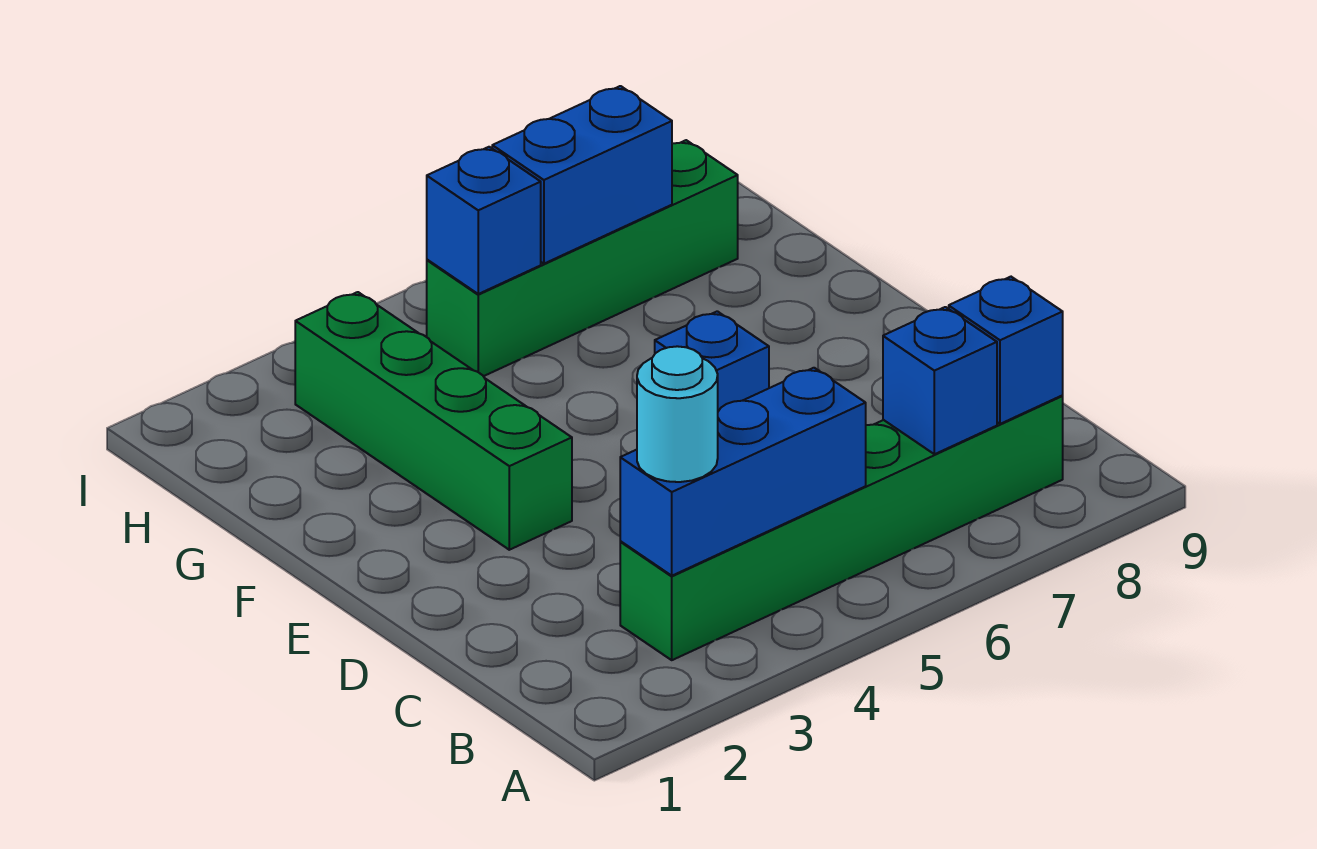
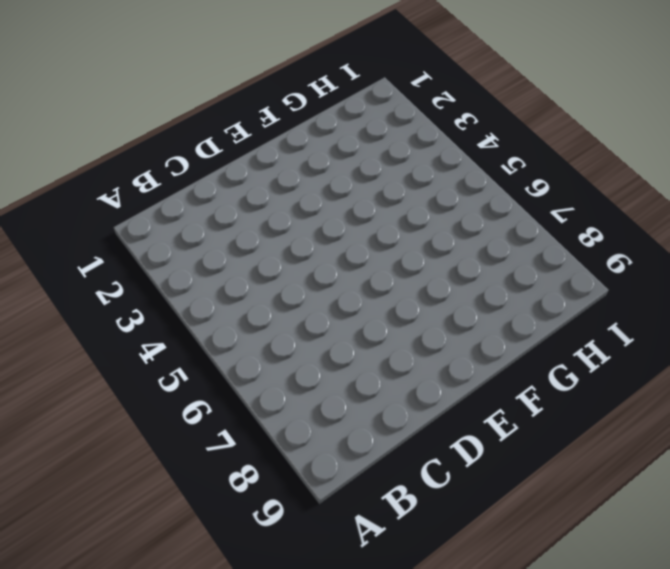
none -> green brick B3:B8 level 1
none -> green brick E3:H3 level 1

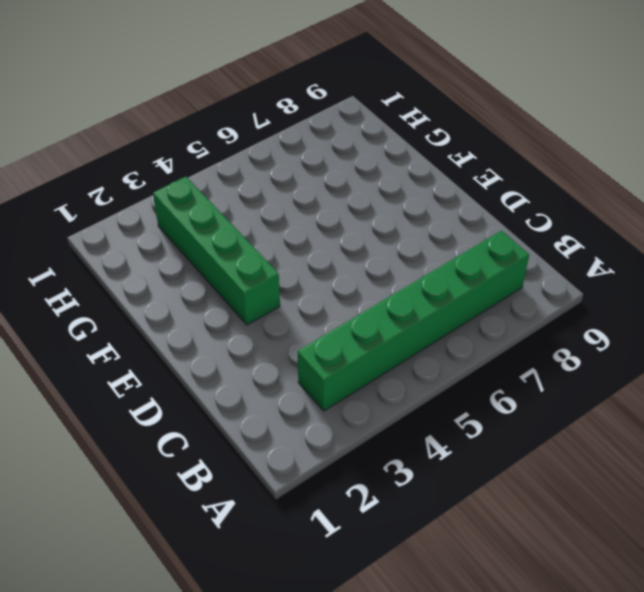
none -> blue brick E6 level 1
none -> green brick H5:H8 level 1

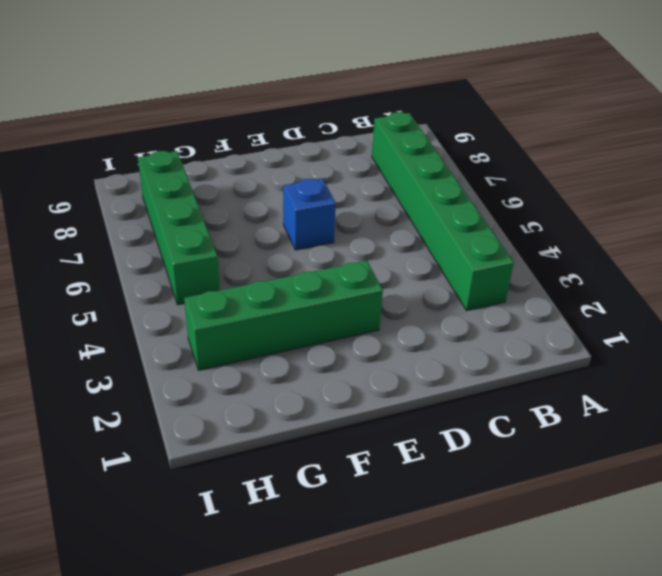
none -> blue brick B3:B5 level 2
none -> blue brick B7 level 2

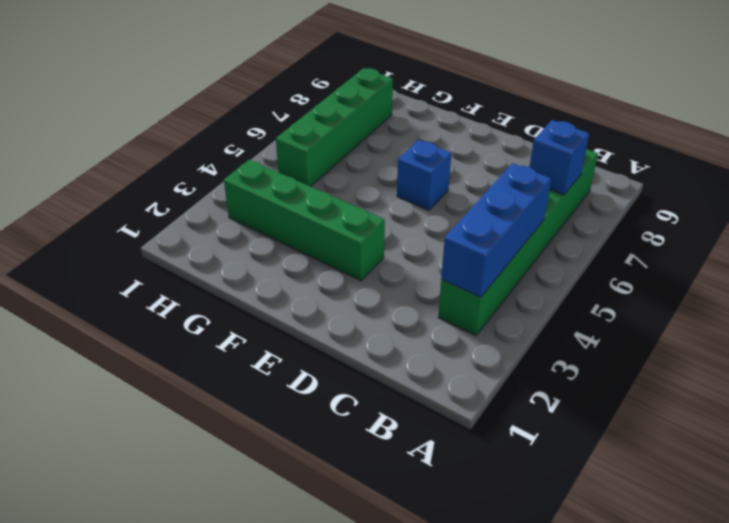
none -> blue brick B8 level 2
none -> blue brick H5 level 2

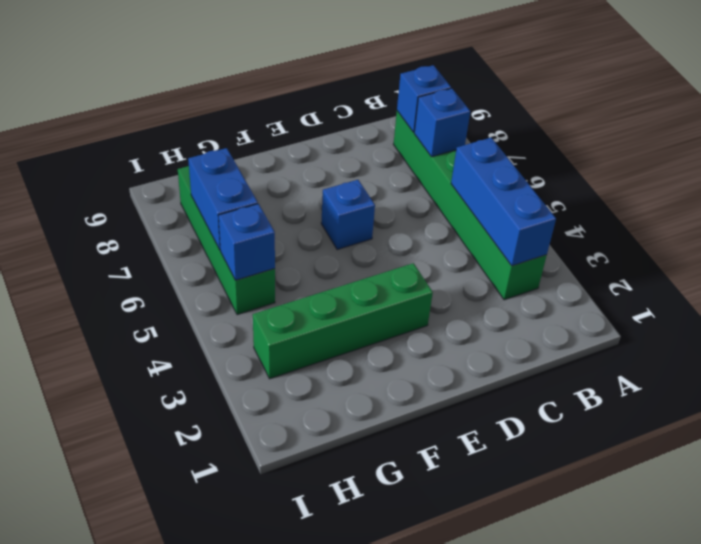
none -> cyan round brick B3 level 3

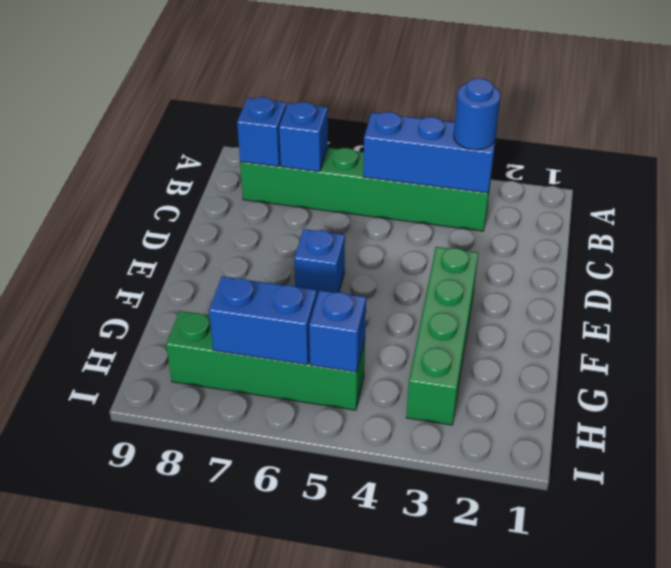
blue round brick B3 level 3 -> cyan round brick B3 level 3

